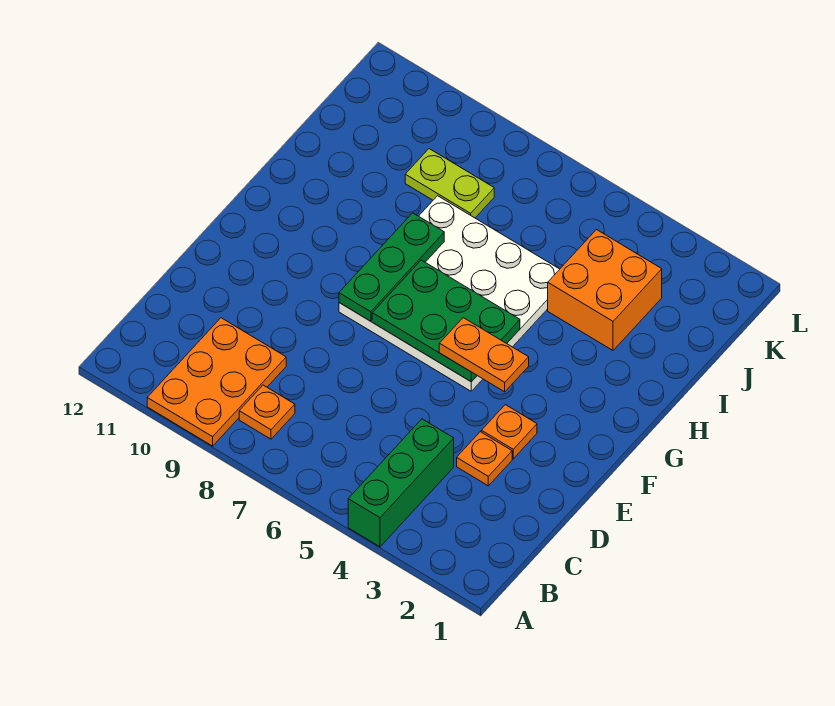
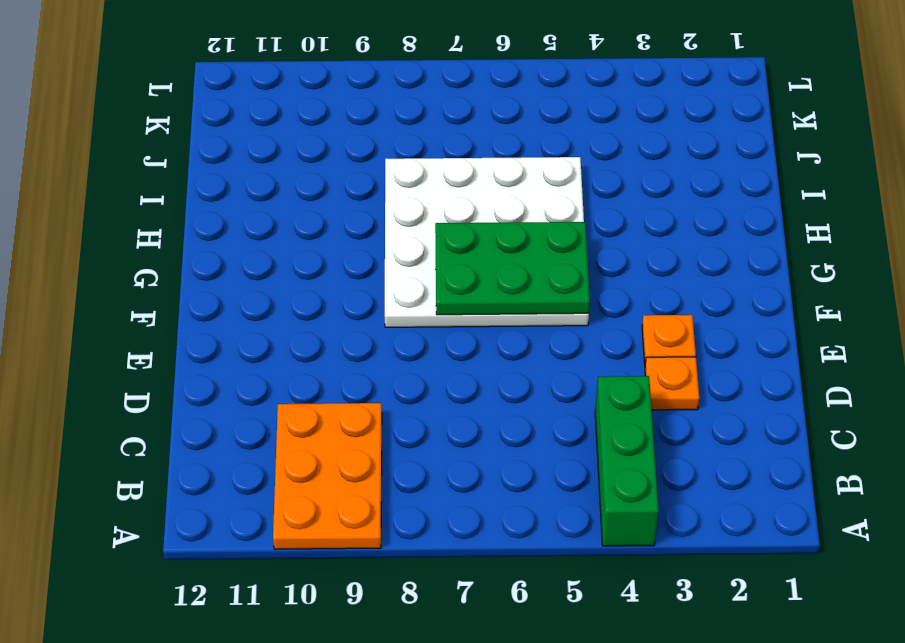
none -> orange plate B8 level 1
none -> orange brick I3:J4 level 1

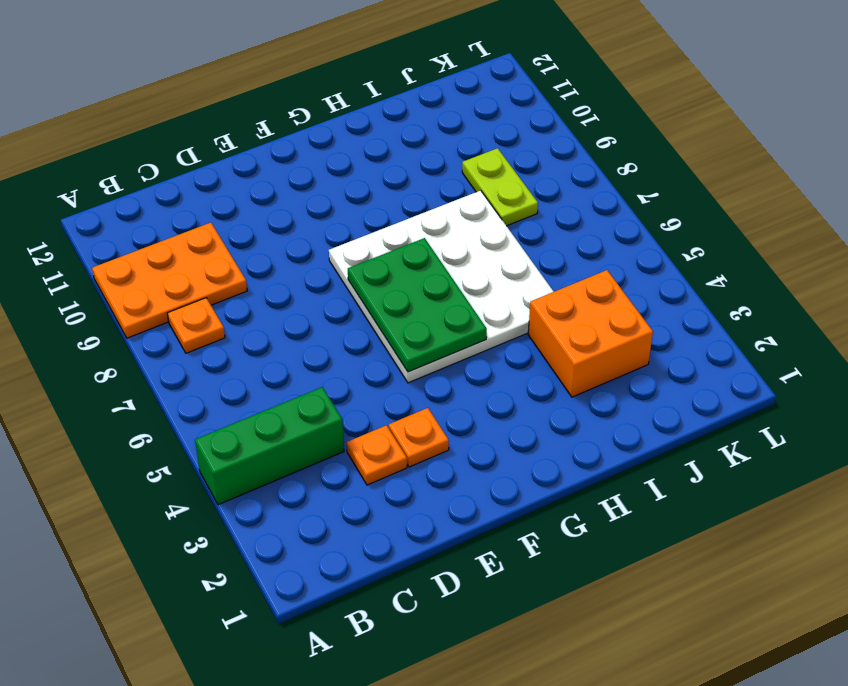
none -> green plate F8:H8 level 2
none -> orange plate F4:F5 level 3

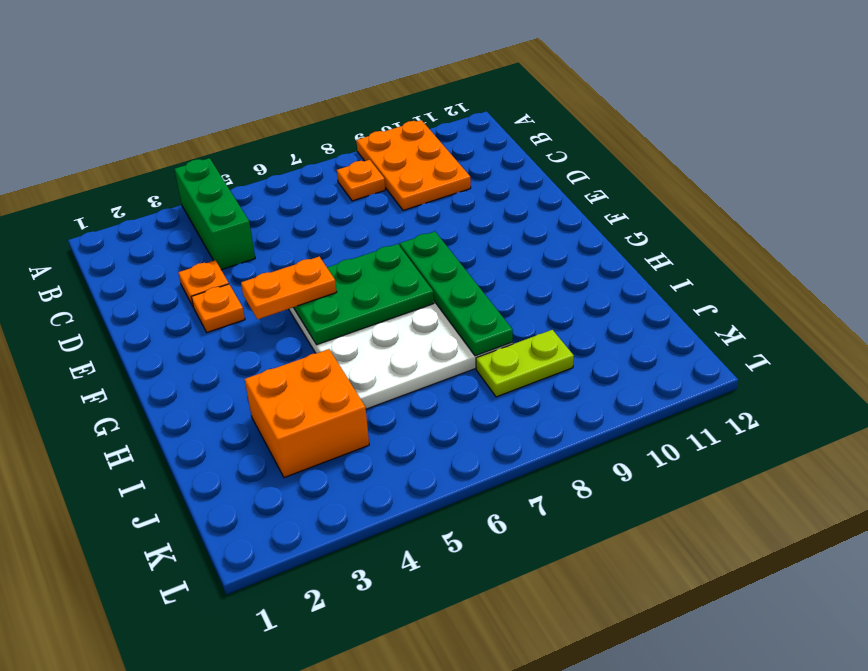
green plate F8:I8 level 2 -> green plate F8:H8 level 2

